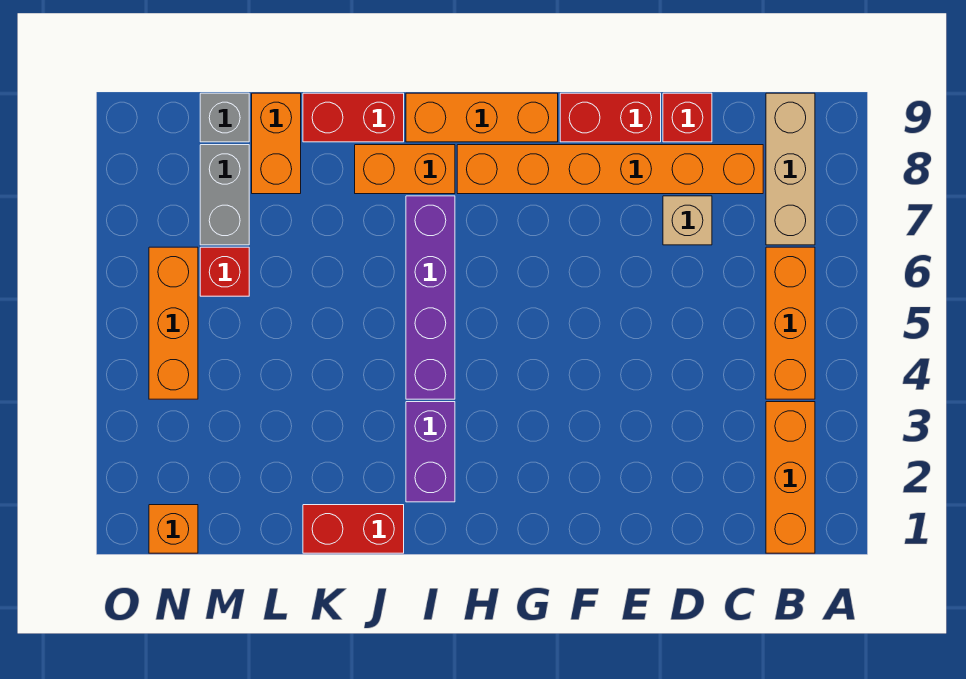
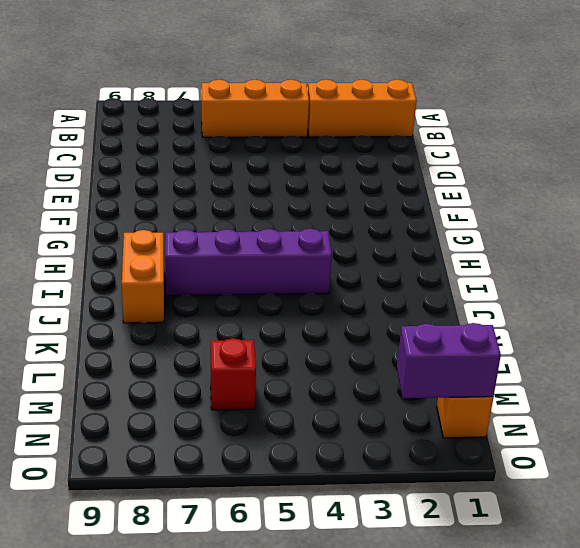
purple brick N1:N2 level 2 -> purple brick I2:I3 level 1
none -> tan brick B7:B9 level 1
none -> orange brick C8:H8 level 1
none -> tan brick D7 level 1

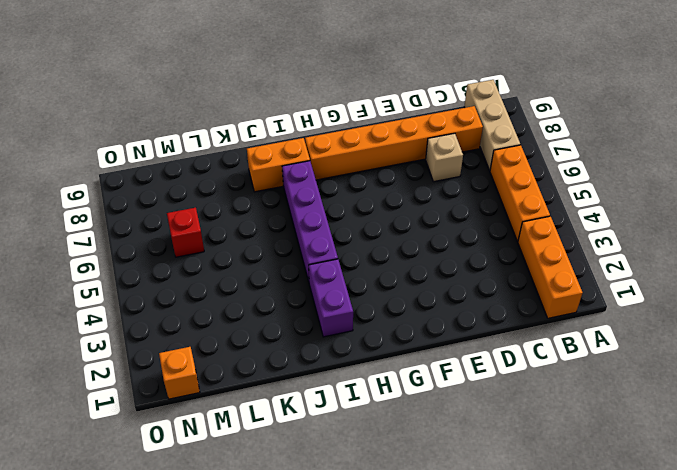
none -> red brick D9 level 1
none -> red brick E9:F9 level 1
none -> orange brick G9:I9 level 1

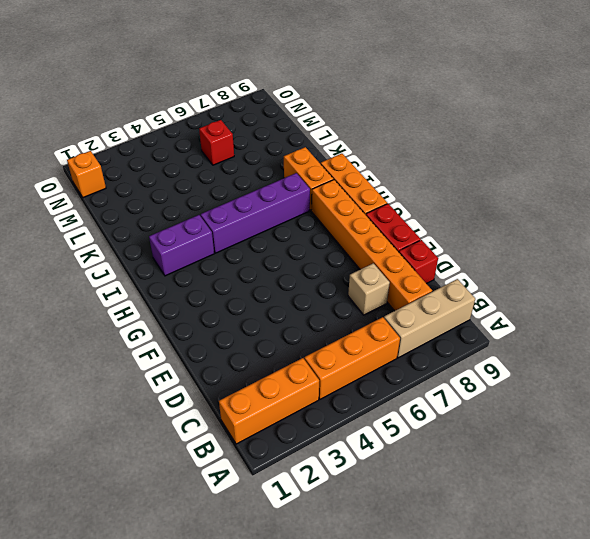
none -> red brick J1:K1 level 1
none -> red brick J9:K9 level 1
none -> orange brick L8:L9 level 1

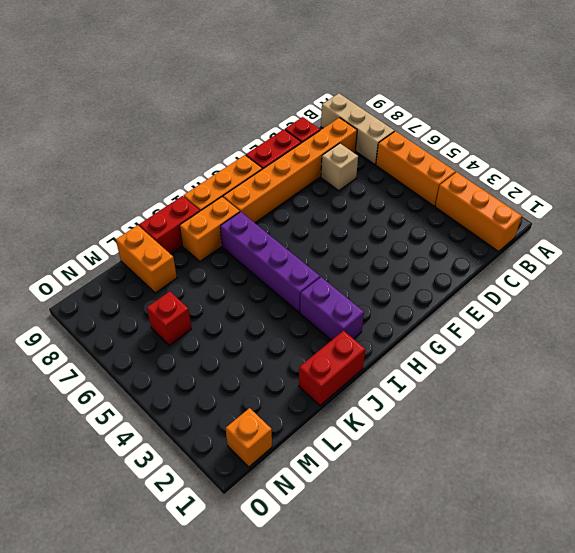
none -> grey brick M7:M8 level 1
none -> grey brick M9 level 1
none -> orange brick N4:N6 level 1

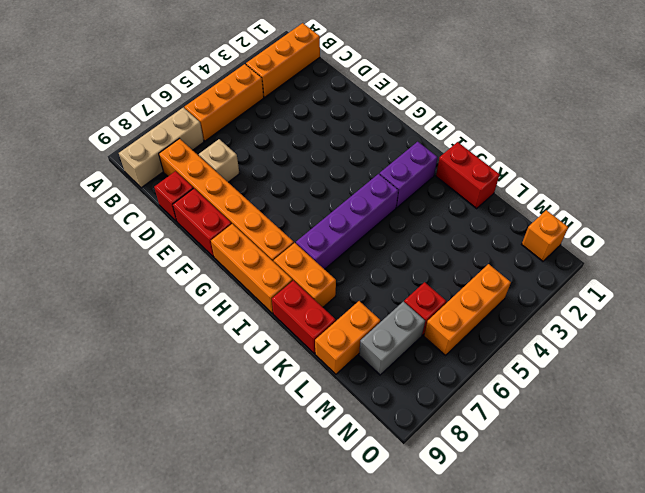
none -> grey brick M9 level 1

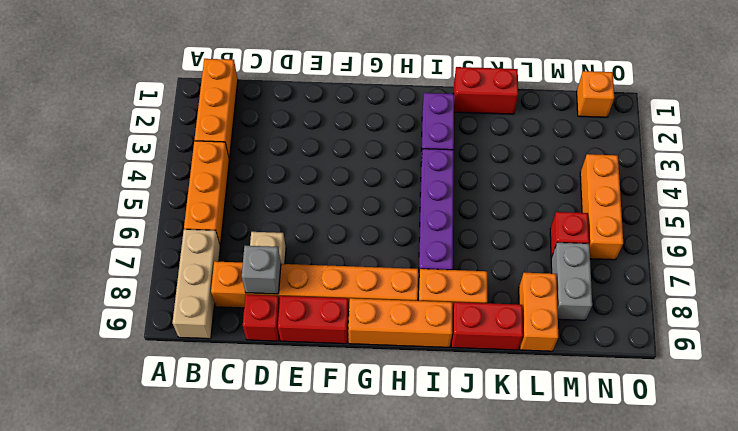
grey brick D8 level 2 -> grey brick M9 level 1

